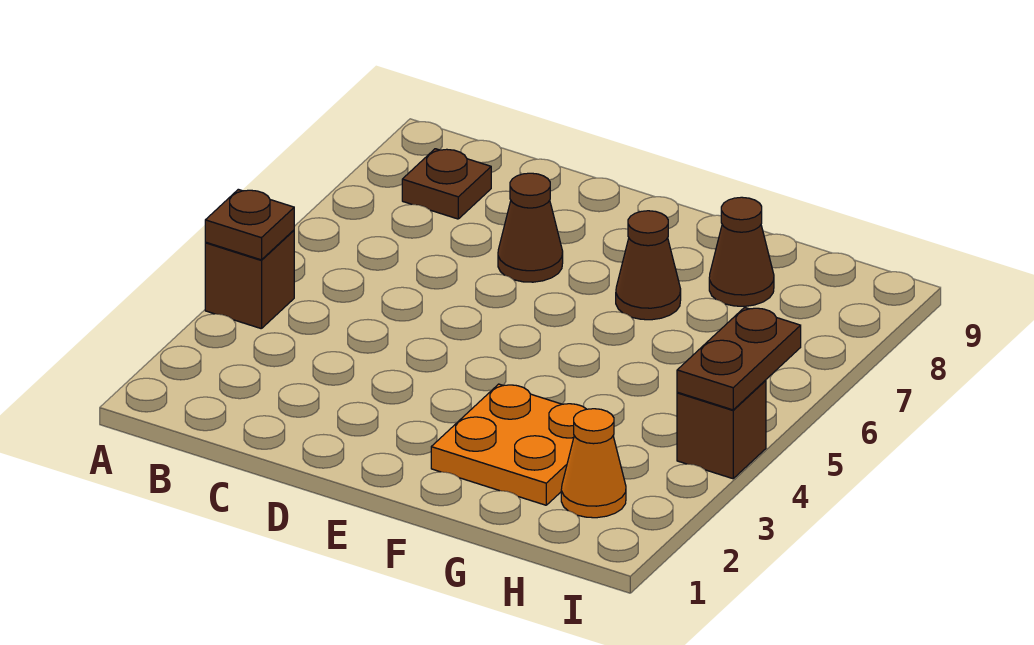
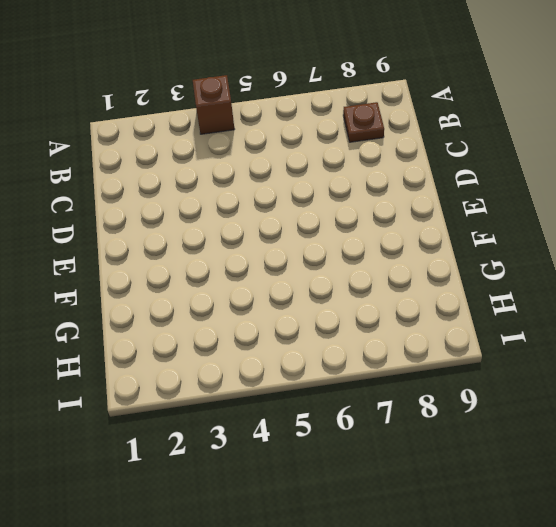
none -> brown cone D7 level 1
none -> orange plate F2:G3 level 1

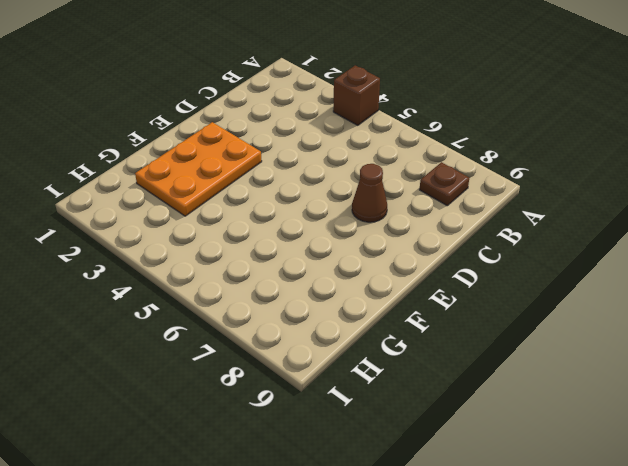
orange plate E2:G3 level 1 -> orange plate F2:G3 level 1
none -> brown cone F7 level 1
none -> brown cone G8 level 1

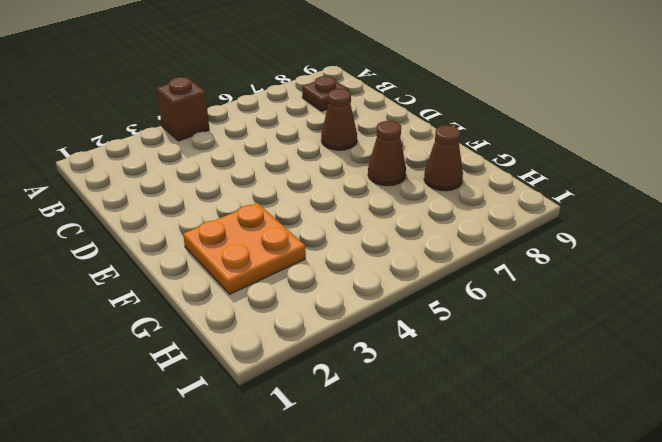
none -> orange cone H2 level 1
none -> brown brick I4 level 1

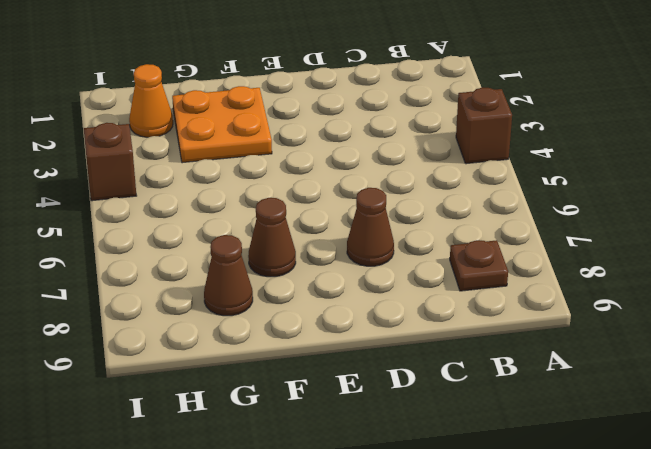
none -> brown plate A4 level 2
none -> brown plate I4:I5 level 2

